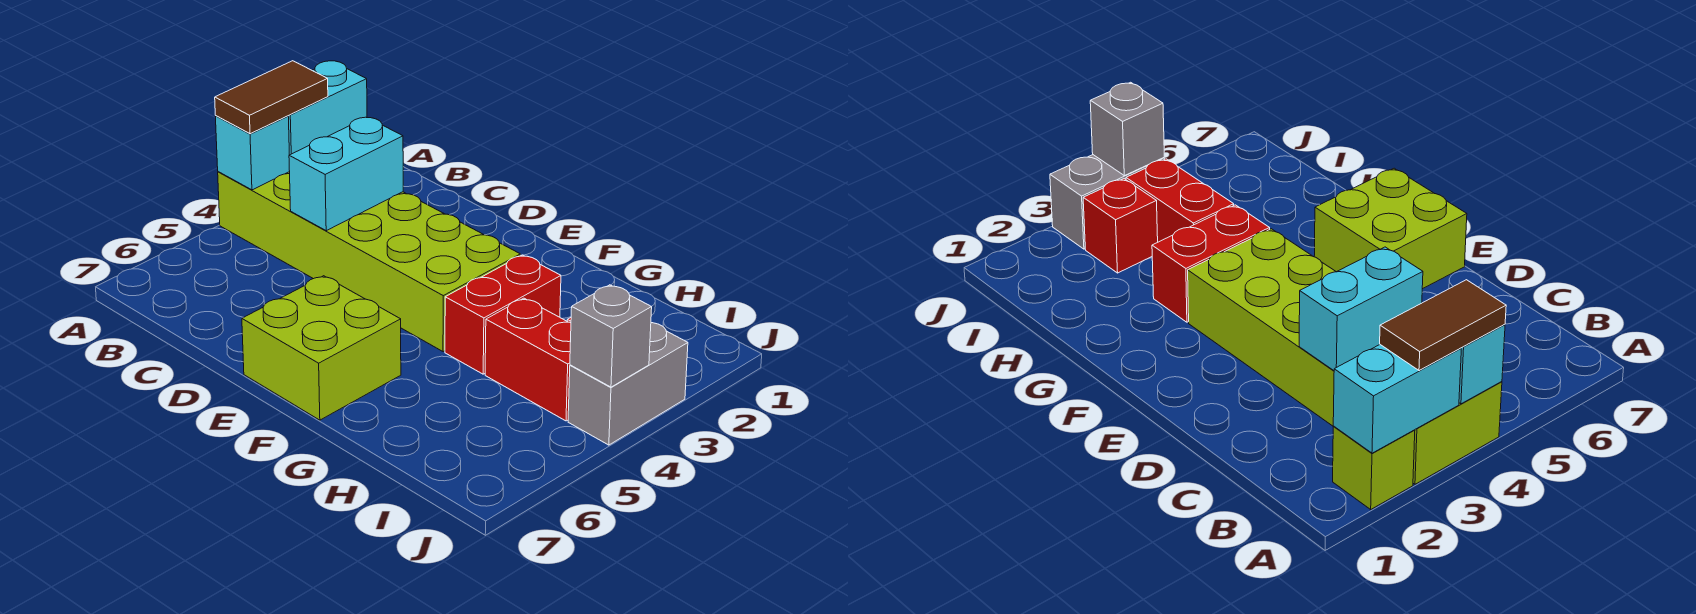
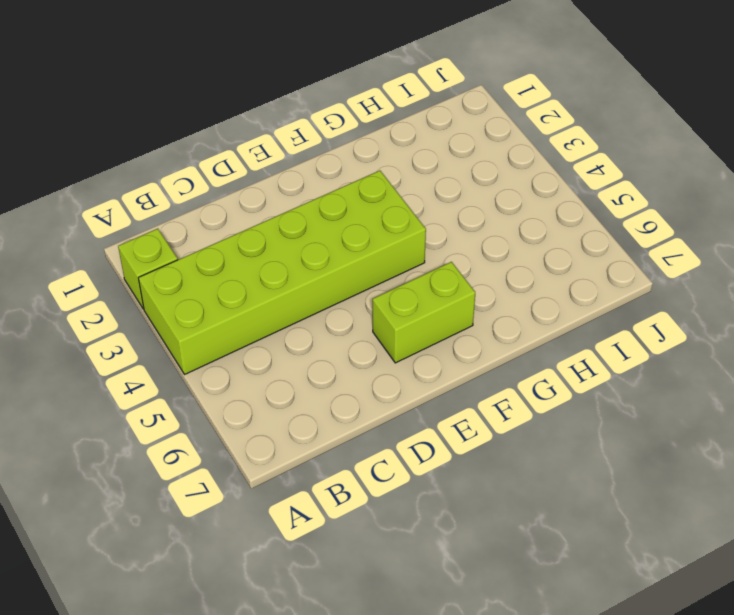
lime brick E6:F6 level 1 -> lime brick E6:F7 level 1
none -> red brick G3:G4 level 1
none -> red brick H4:I4 level 1
none -> red brick I3 level 1

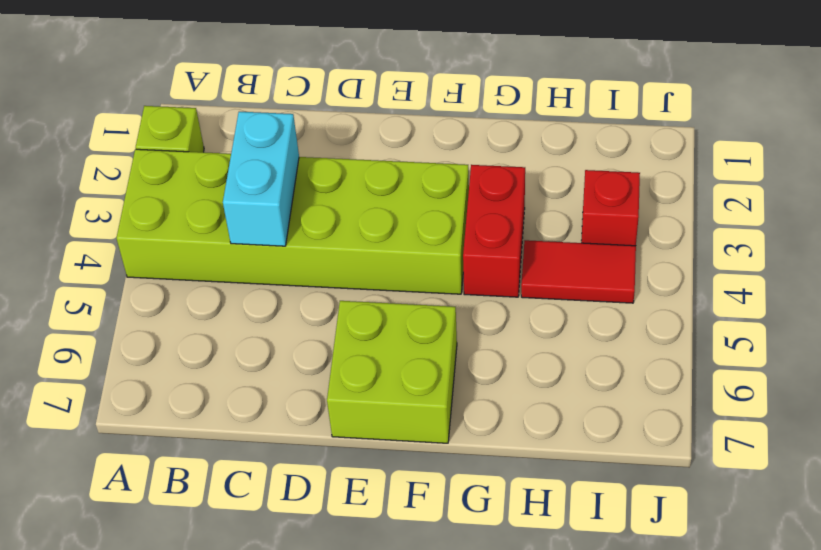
red tile H4:I4 level 1 -> red brick H4:I4 level 1
none -> grey brick J3:J4 level 1
none -> cyan brick A2:A3 level 2
none -> cyan brick A4 level 2

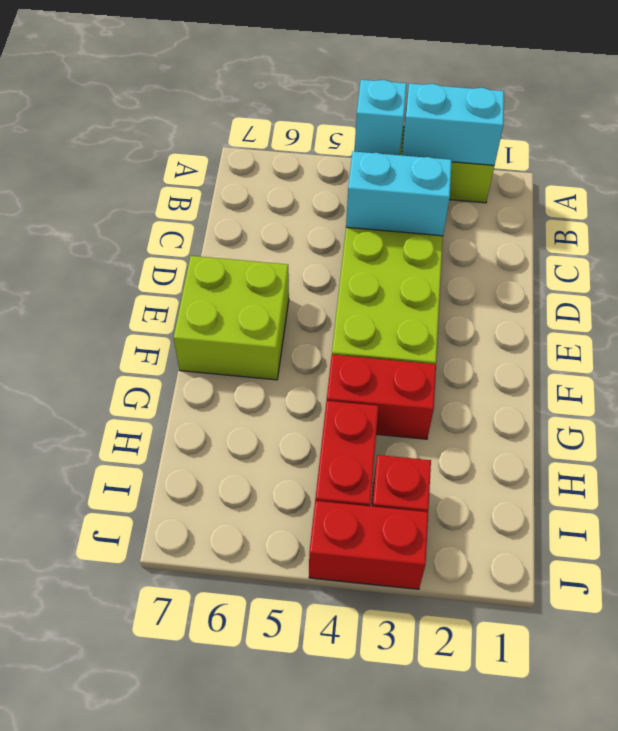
red brick J3:J4 level 1 -> grey brick J3:J4 level 1
none -> grey brick J4 level 2
none -> brown tile A3:A4 level 3

